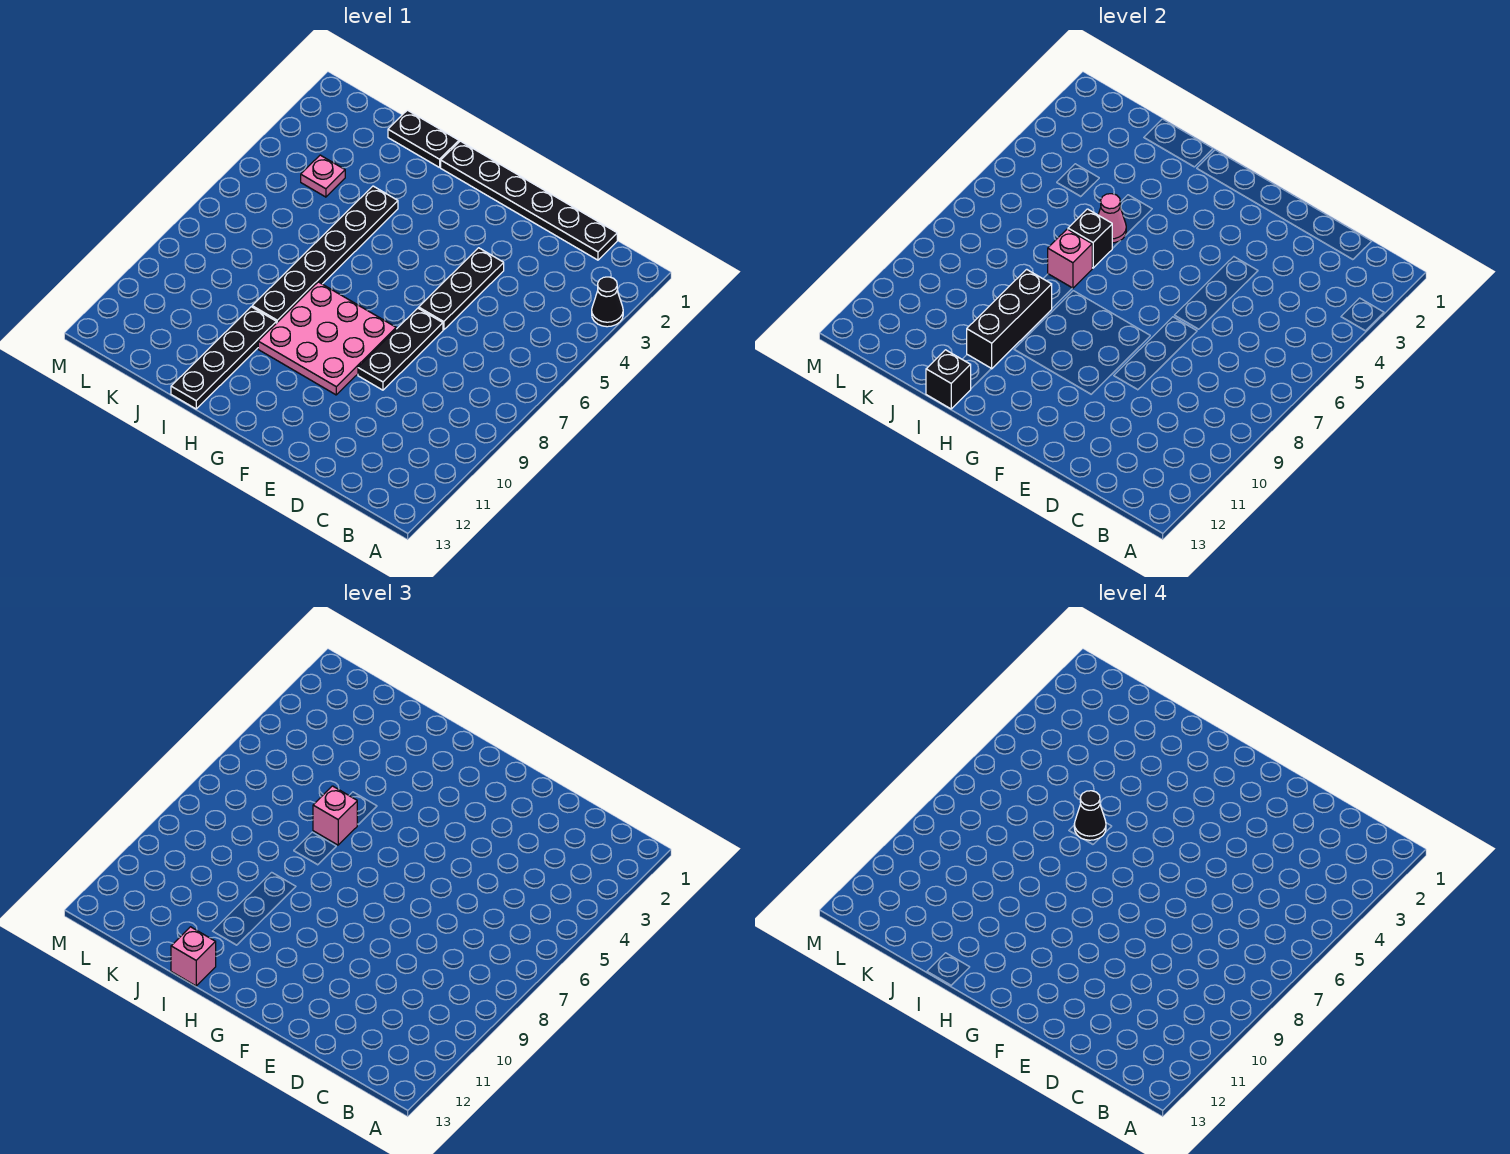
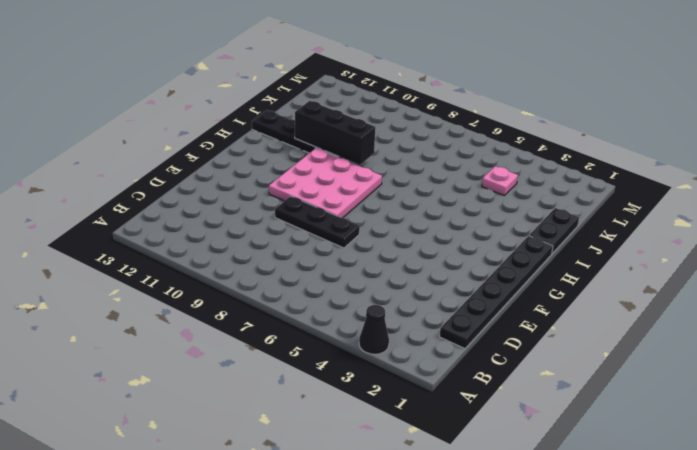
none -> black plate E4:E6 level 1
none -> black plate I4:I9 level 1
none -> pink cone I5 level 2

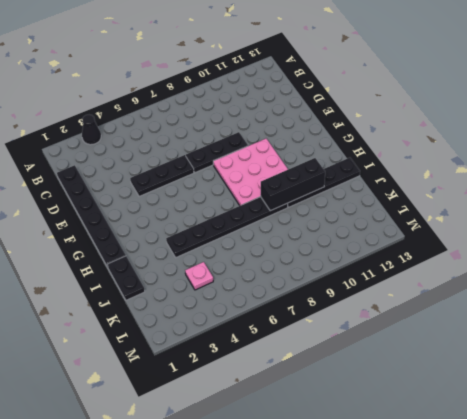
none -> pink cone I5 level 2
none -> black brick I6 level 2
none -> pink brick I7 level 2

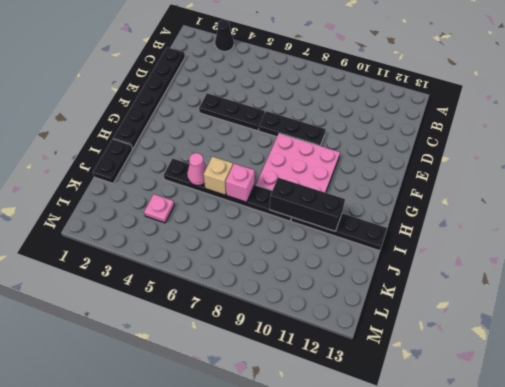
tan brick I6 level 2 -> black brick I6 level 2
none -> black brick I13 level 2
none -> pink brick I6 level 3
none -> pink brick I13 level 3

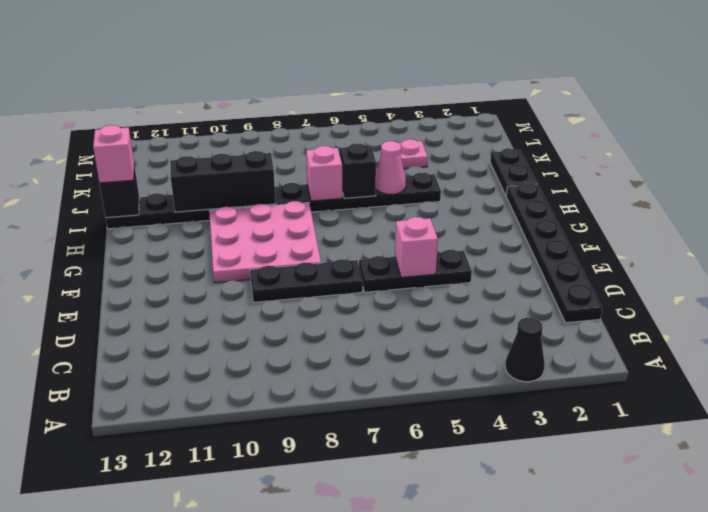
pink brick E5 level 2 -> pink brick I6 level 3
none -> black cone I6 level 4

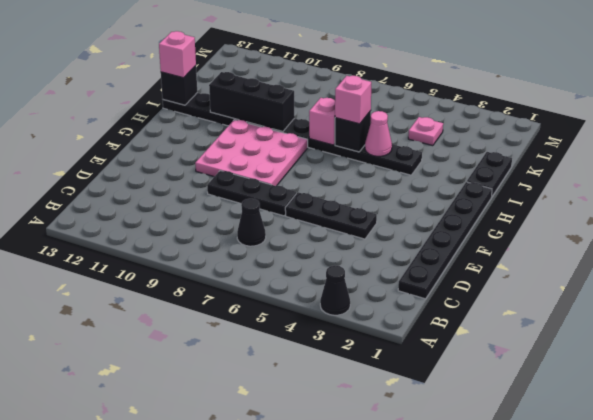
black cone C7 level 1 -> black cone I6 level 4

